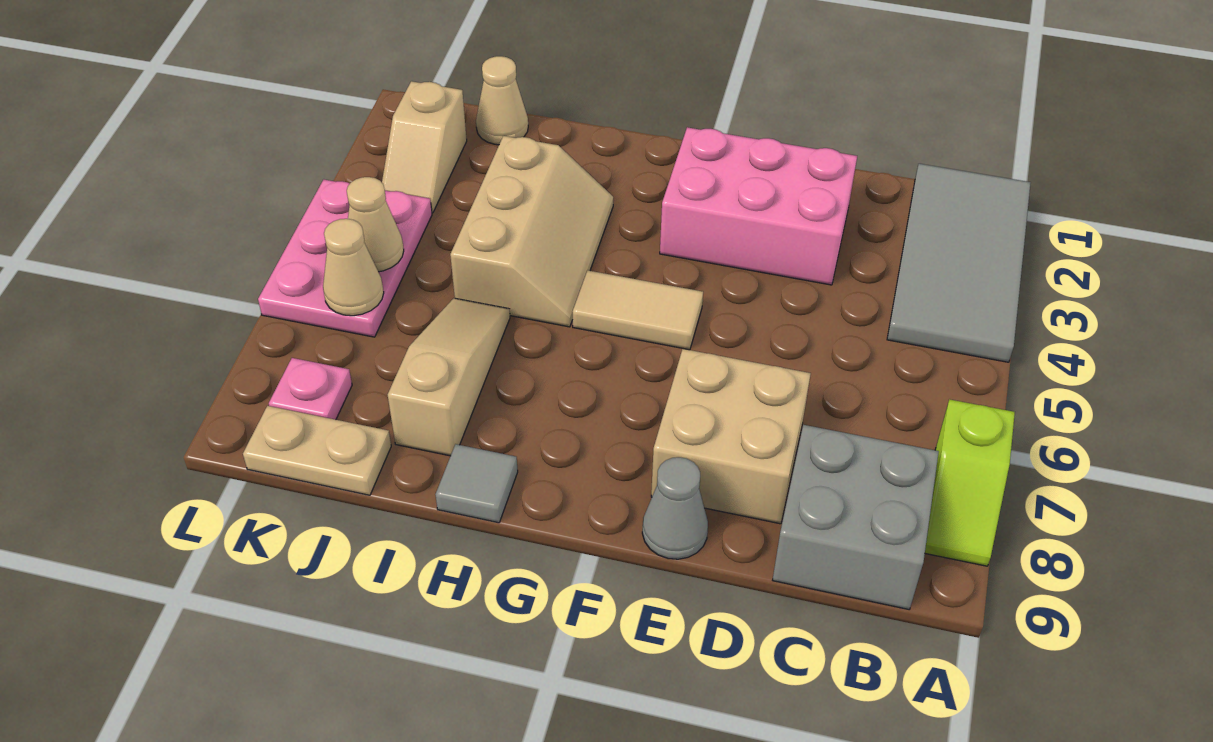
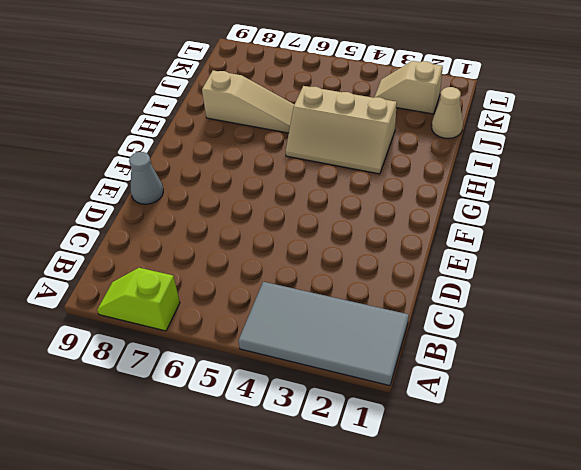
none -> grey brick B8:C9 level 1
none -> pink brick D2:F3 level 1
none -> tan brick D7:E8 level 1

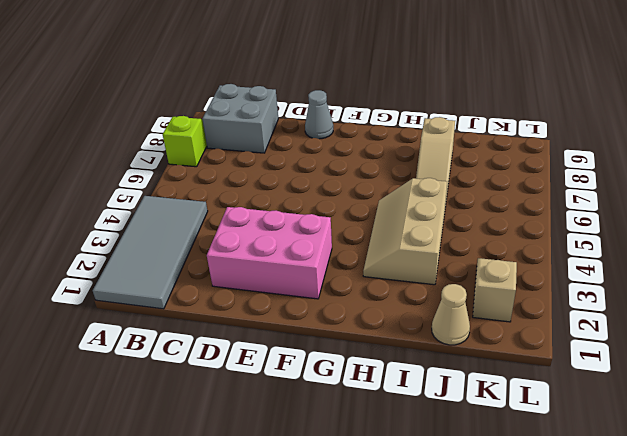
none -> tan brick D7:E8 level 1
none -> tan tile F5:G5 level 1
none -> grey tile H9 level 1

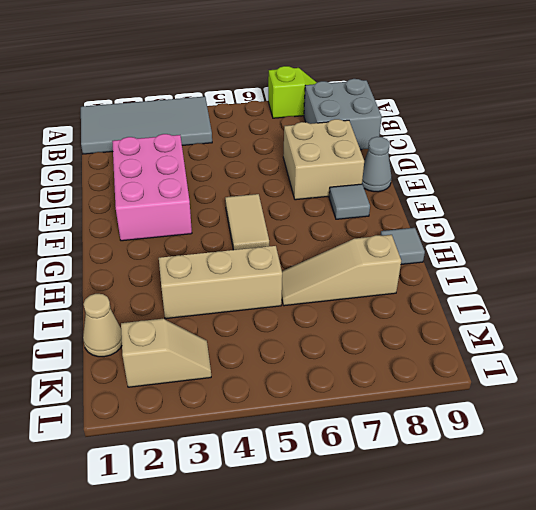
grey tile F8 level 1 -> none
none -> tan plate J9:K9 level 1
none -> pink plate K4:L6 level 1
none -> pink plate K8 level 1

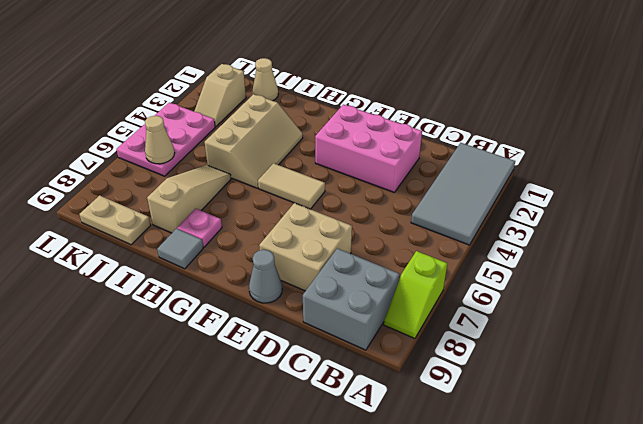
pink plate H8 level 1 -> pink plate K8 level 1
none -> tan cone K5 level 2

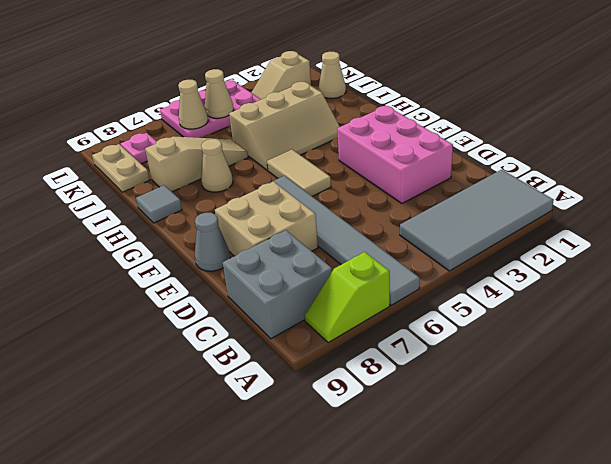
grey tile A6:F6 level 1 -> none
tan cone H7 level 1 -> none

